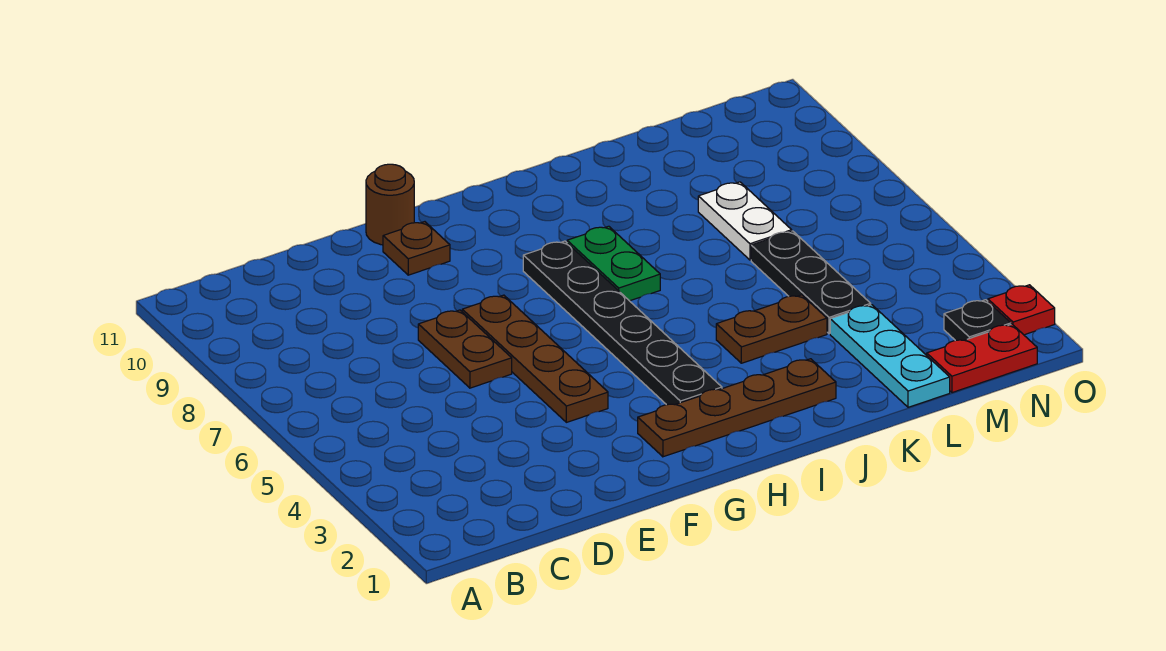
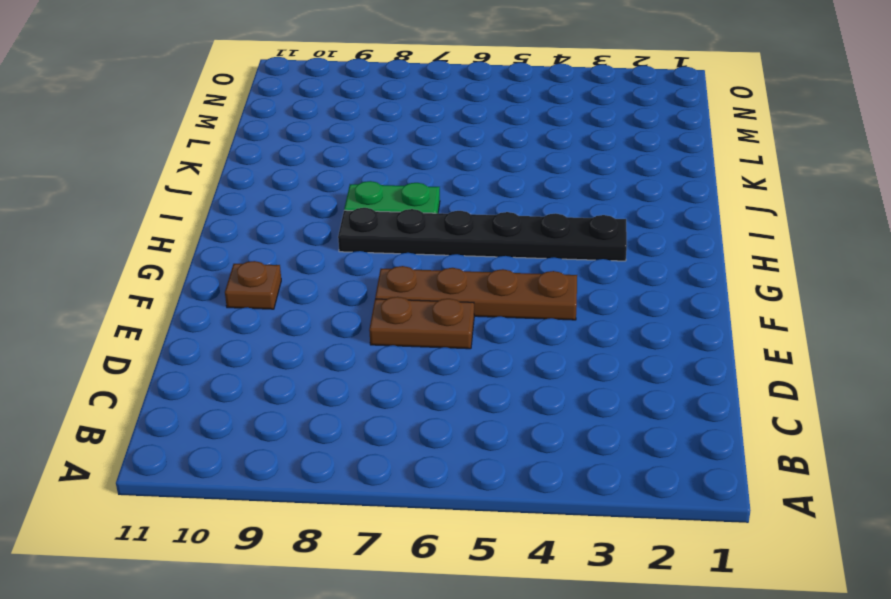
none -> brown round brick F11 level 1
none -> brown plate G2:J2 level 1
none -> brown plate J4:K4 level 1

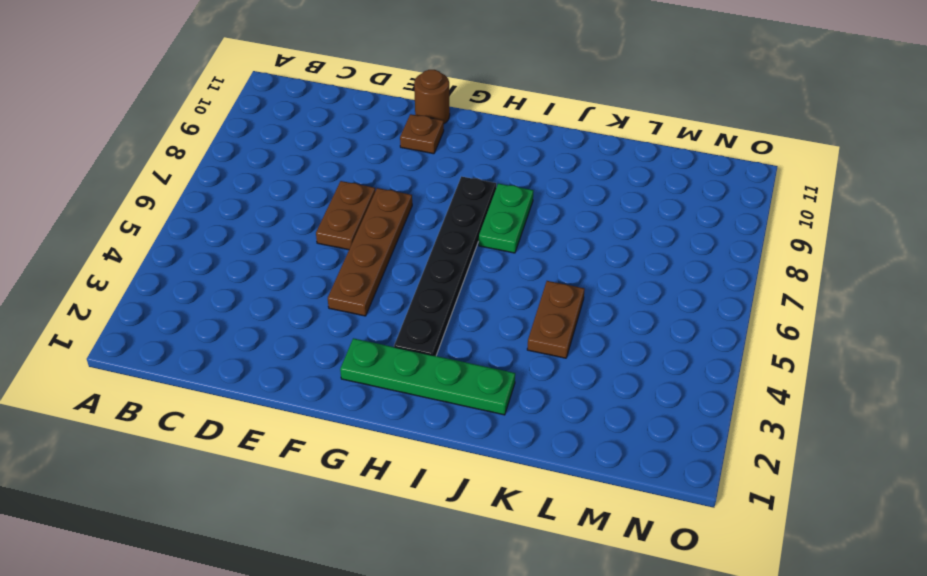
green plate G2:J2 level 1 -> brown plate G2:J2 level 1
brown plate K4:K5 level 1 -> brown plate J4:K4 level 1
none -> cyan plate L1:L3 level 1
none -> black plate L4:L6 level 1
none -> white plate L7:L8 level 1

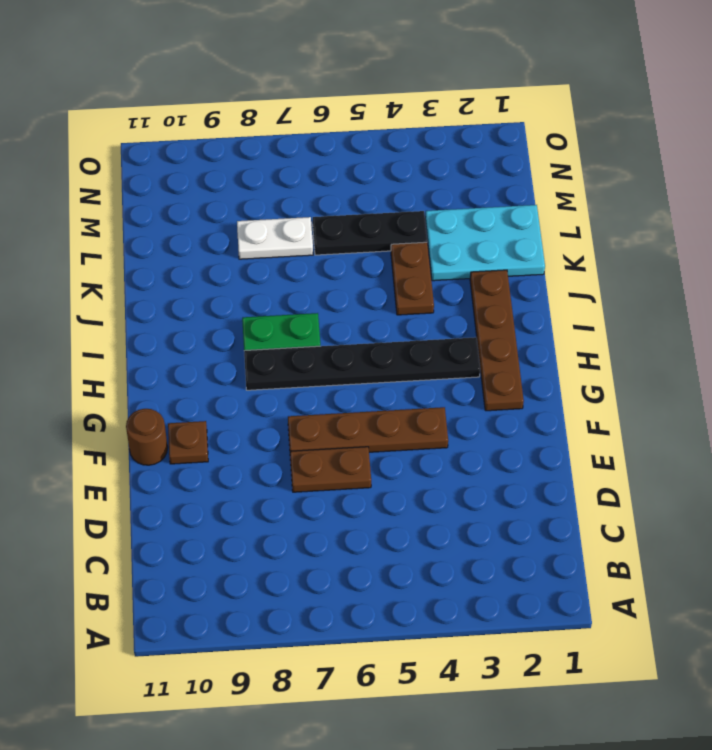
cyan plate K1:L3 level 1 -> cyan plate L1:L3 level 1
none -> red plate M1:N1 level 1
none -> black plate N2 level 1
none -> red plate O2 level 1

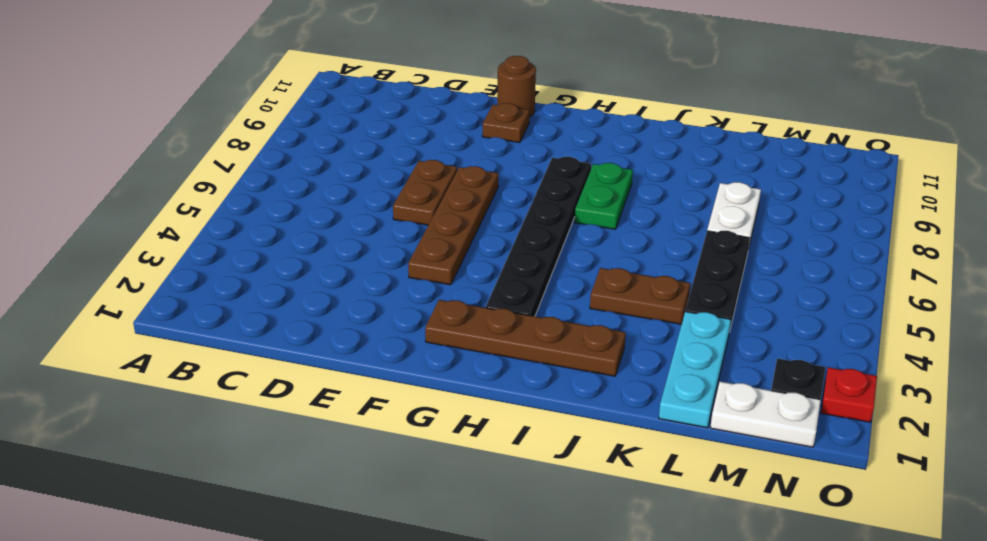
white plate M1:N1 level 1 -> red plate M1:N1 level 1

